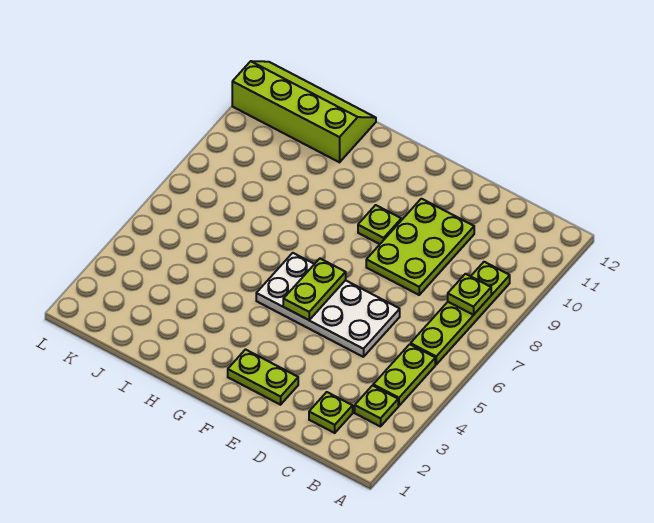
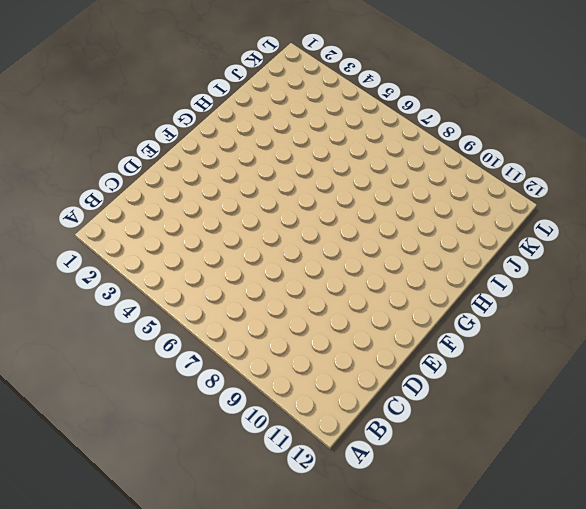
none -> lime plate B3 level 1
none -> lime plate B4:B5 level 1

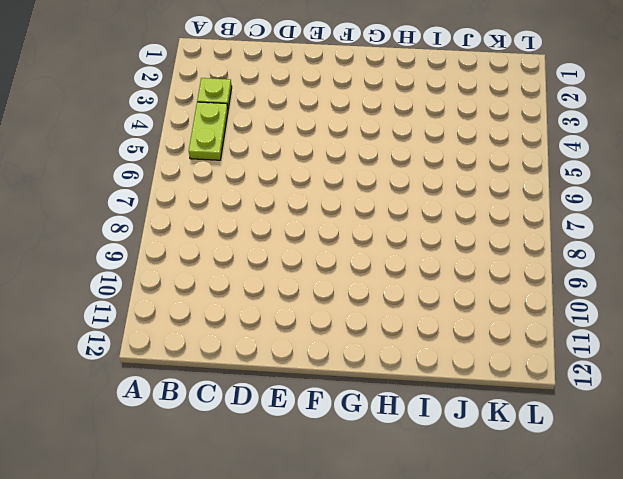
none -> lime plate B6:B9 level 1
none -> lime plate C2 level 1

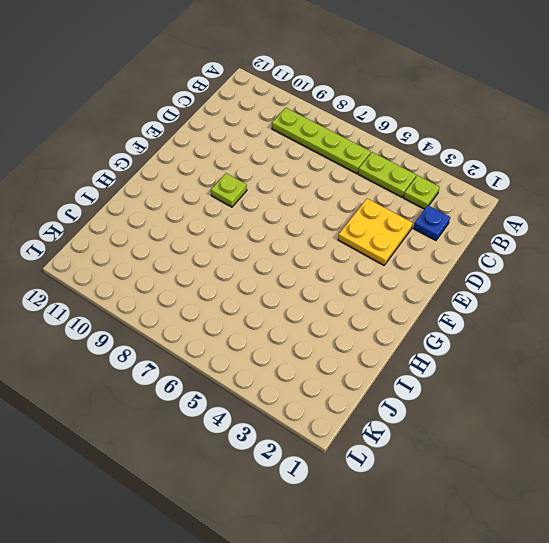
blue plate C2 level 1 -> lime plate C2 level 1
yellow plate D3:E4 level 1 -> none
none -> white plate D5:G6 level 1
none -> lime plate D8:E10 level 1

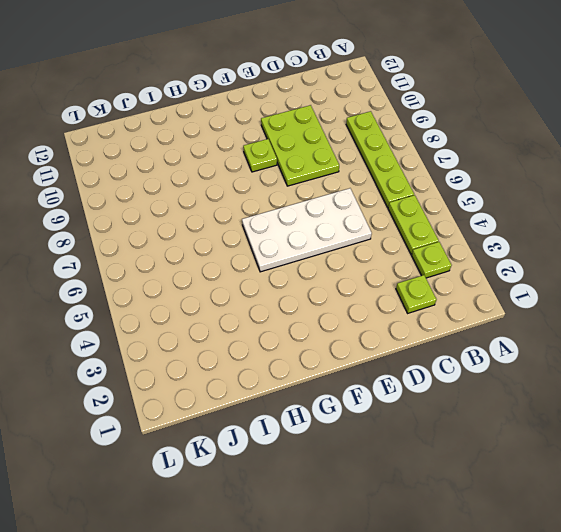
none -> lime plate E2:F2 level 1
none -> lime slope I11:L12 level 1 top 11

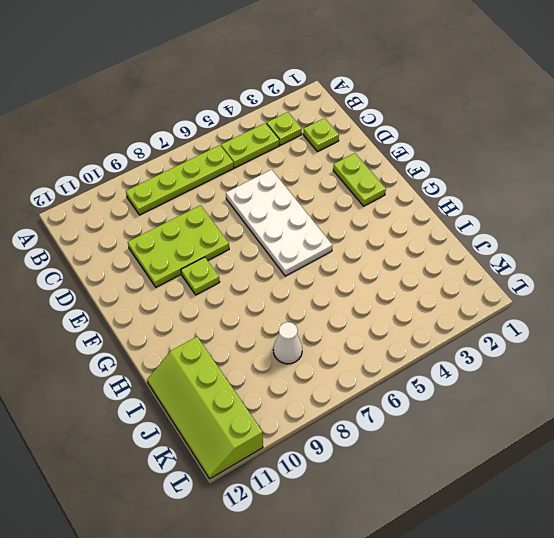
white cone J8 level 1 -> none
none -> lime plate B8 level 2
none -> lime plate F5:F6 level 2

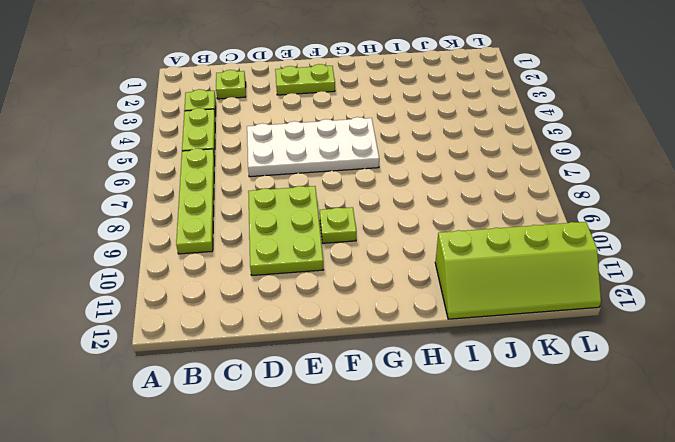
none -> lime plate B8 level 2
none -> lime plate F5:F6 level 2

